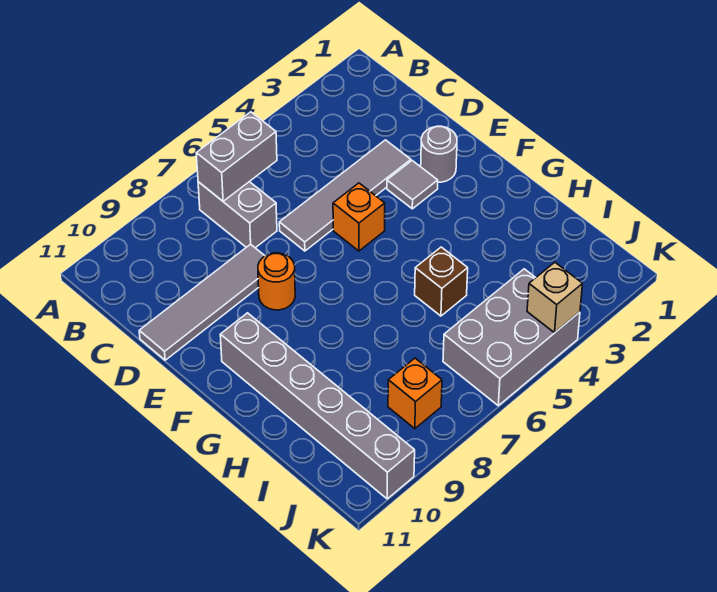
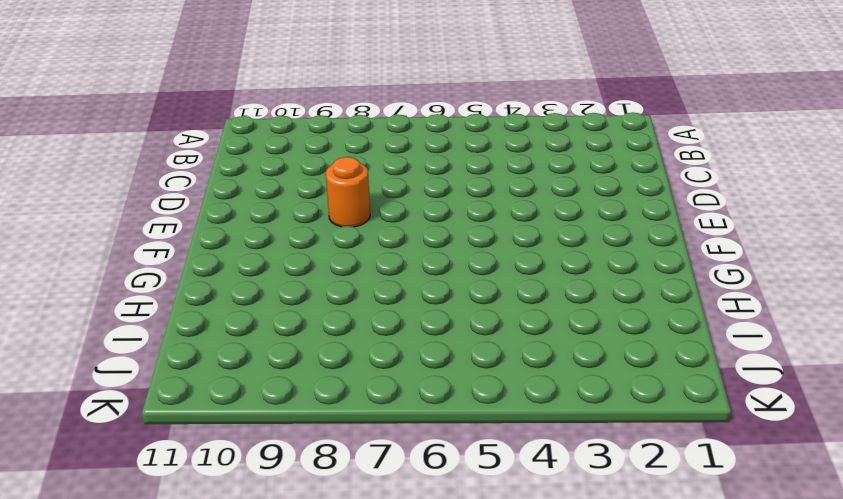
none -> grey brick B7:C7 level 1
none -> grey tile D3:D6 level 1
none -> grey tile D8:D11 level 1

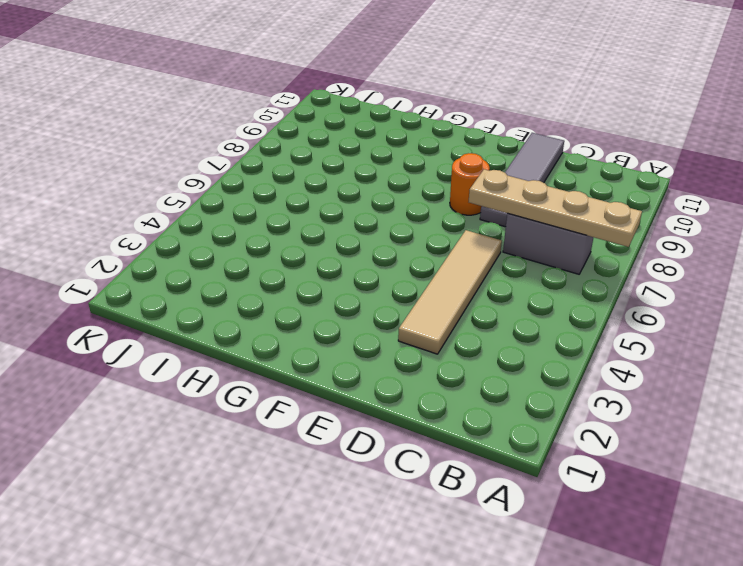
tan plate A7:D7 level 2 -> grey brick B6:B7 level 2
tan tile D3:D6 level 1 -> grey tile D3:D6 level 1
none -> grey round brick E2 level 1
none -> grey tile E3 level 1
none -> orange brick E5 level 1

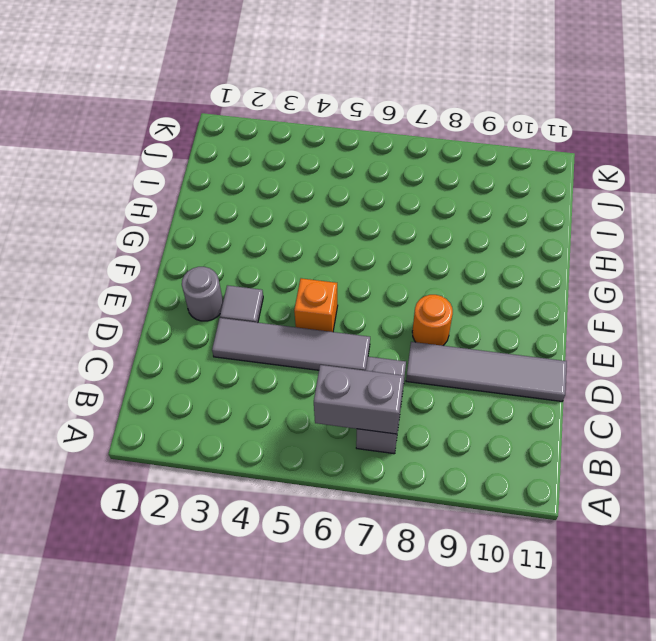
none -> grey brick F10:K10 level 1
none -> brown brick H5 level 1
none -> grey brick J4:K6 level 1

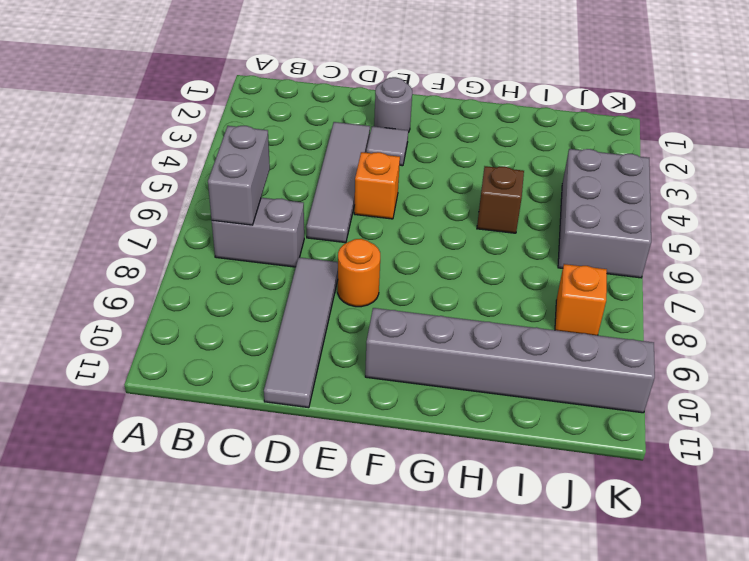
none -> tan brick K4 level 2

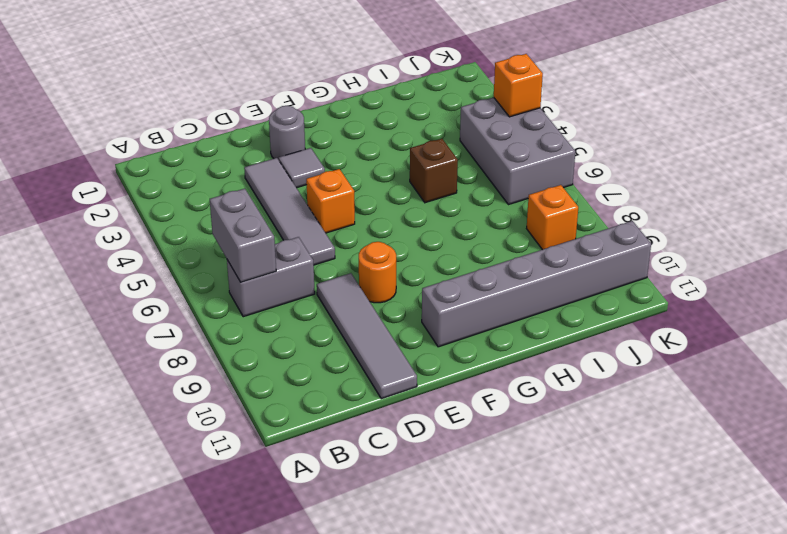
orange brick K4 level 2 -> tan brick K4 level 2

